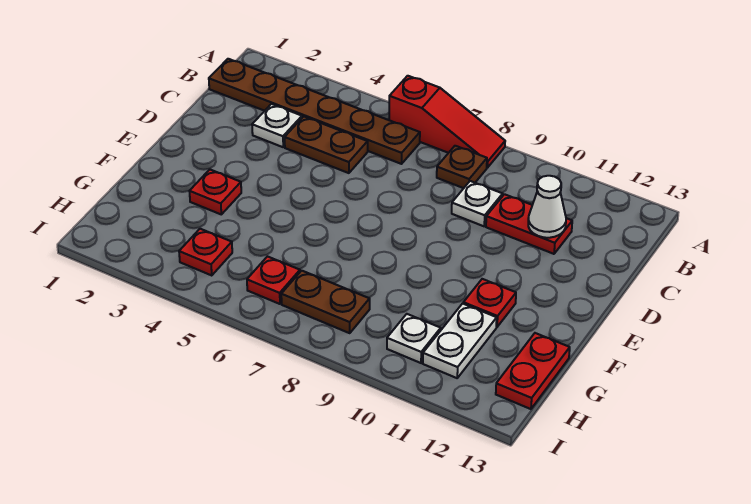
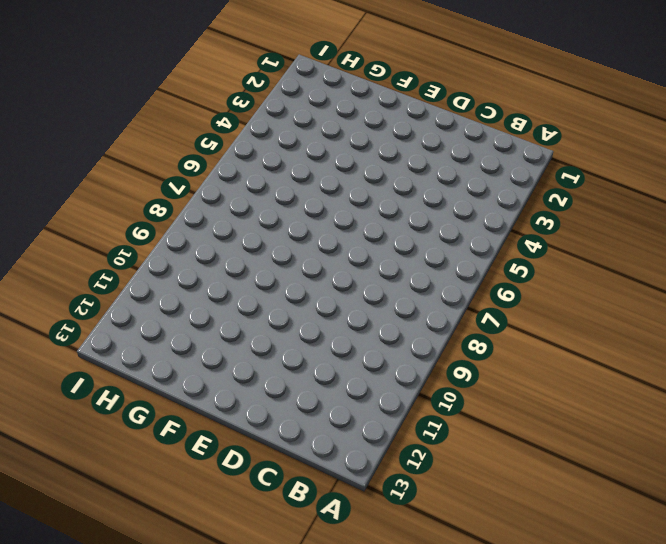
none -> red slope A6:A8 level 1 top 6
none -> brown plate B1:B6 level 1
none -> brown plate B8 level 1

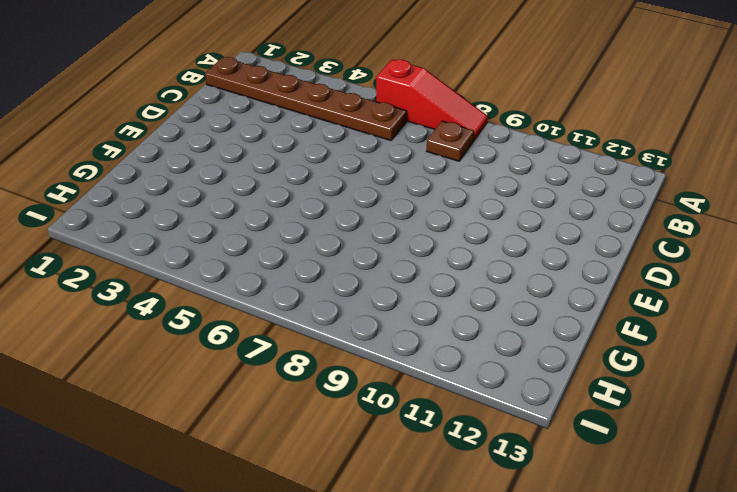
none -> white plate C3 level 1
none -> brown plate C4:C5 level 1
none -> white plate C9 level 1

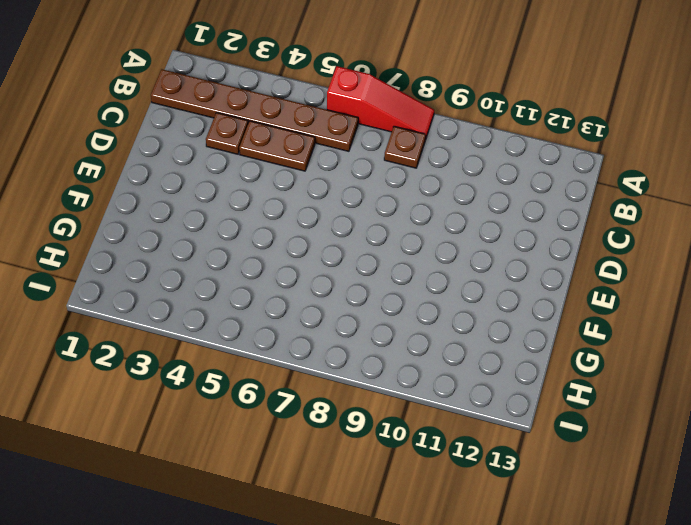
brown plate C3 level 1 -> white plate C3 level 1
none -> white plate C9 level 1
none -> red plate C10:C11 level 1
none -> red plate F3 level 1

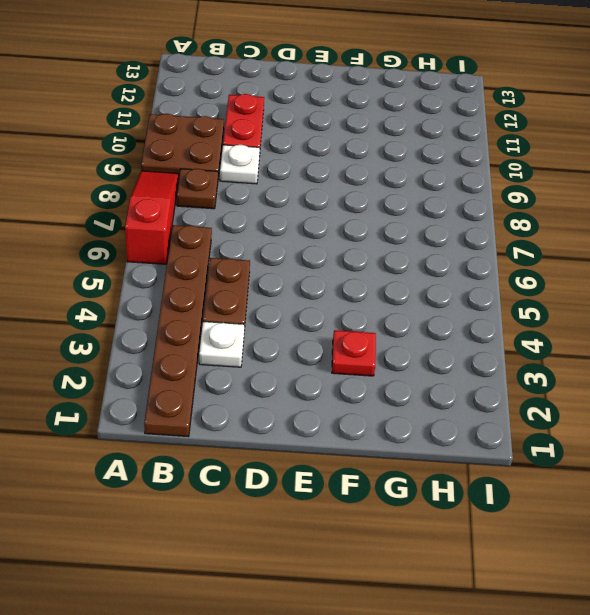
brown plate A9:B10 level 1 -> none
none -> red plate F11 level 1
none -> white plate G11:H11 level 1
none -> red plate G13:H13 level 1

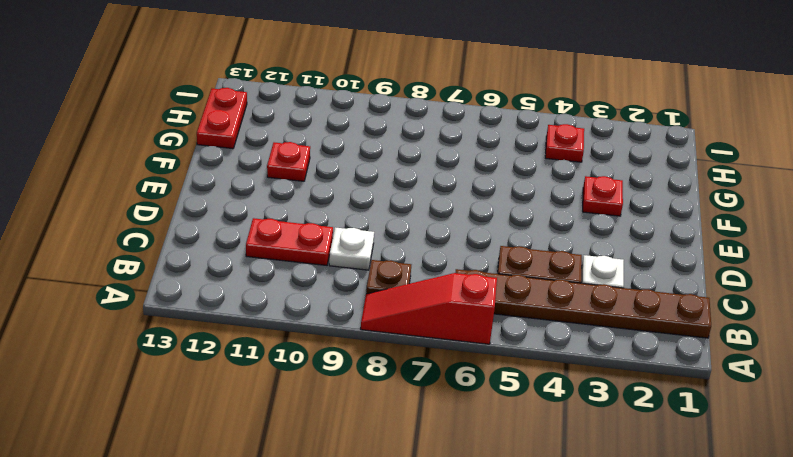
none -> white plate G11:H11 level 1
none -> red plate H6 level 1
none -> brown plate H7:H8 level 1

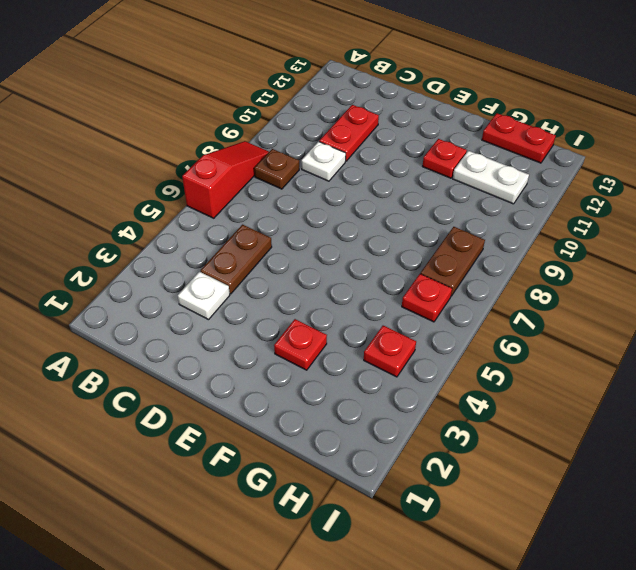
none -> brown plate B1:B6 level 1
none -> white plate H10 level 1
none -> white cone C11 level 2

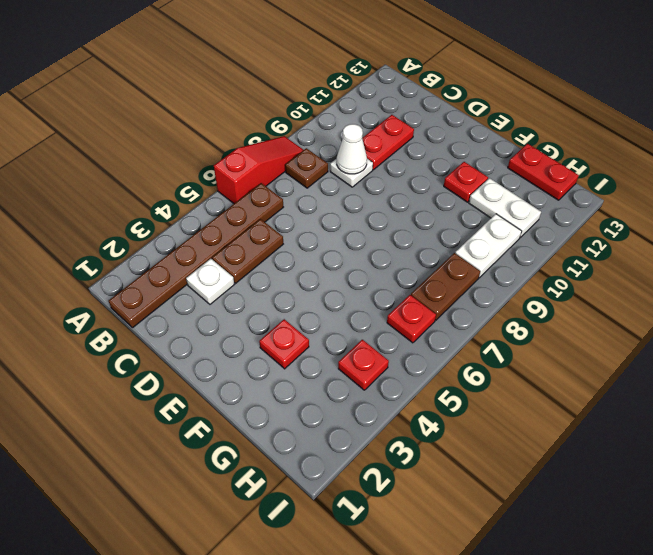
white cone C9 level 2 -> white cone C11 level 2
white plate H9:H10 level 1 -> white plate H10 level 1

